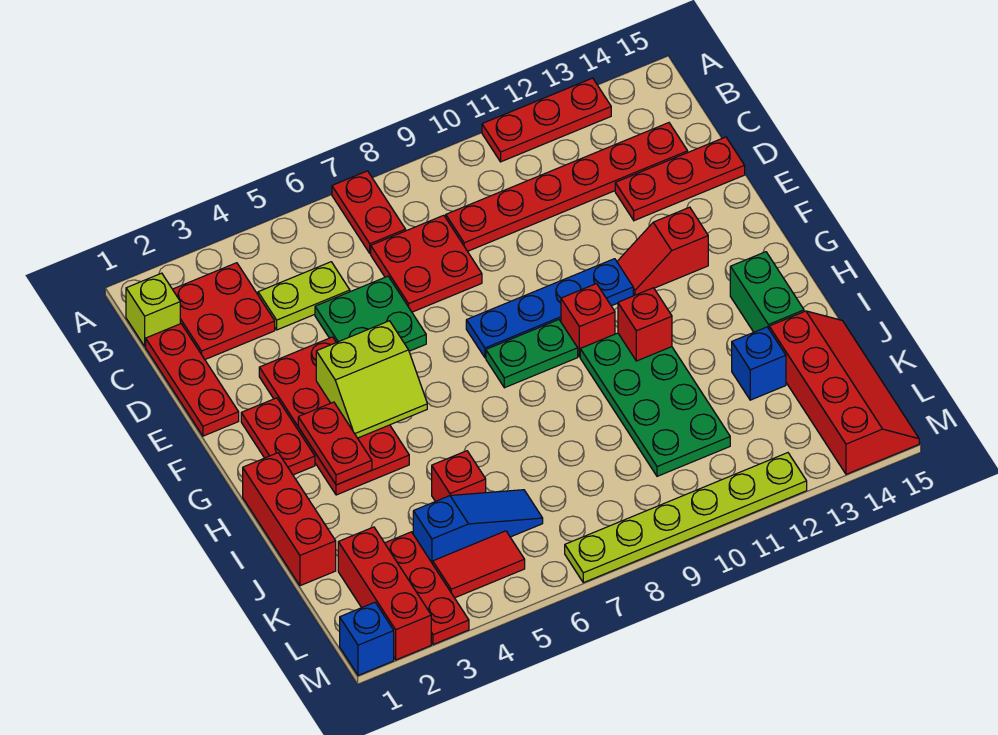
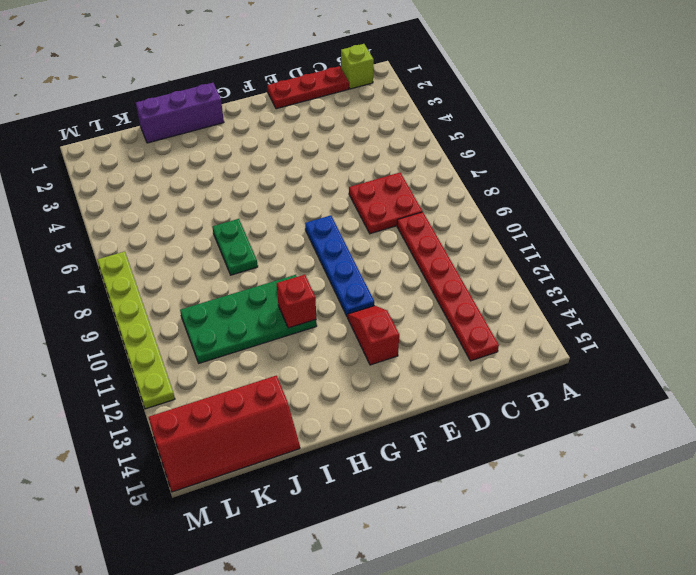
purple brick H1:J1 level 1 -> red brick H1:J1 level 1
green plate I7:I8 level 1 -> green plate G8:G9 level 1
none -> red plate A7:B7 level 1
none -> red plate A11:A13 level 1
none -> red plate B2:C3 level 1
none -> lime plate C4:C5 level 1

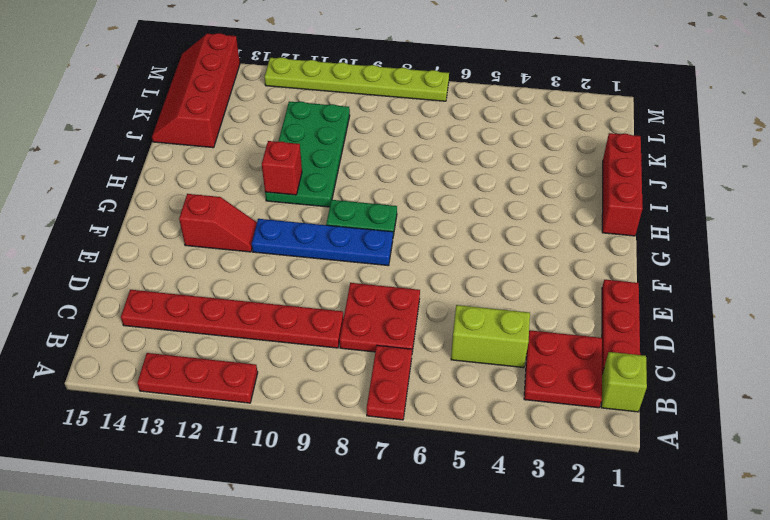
lime brick C4:C5 level 1 -> lime plate C4:C5 level 1
none -> green plate D5:E6 level 1
none -> red plate D13:D15 level 1
none -> red plate E3:H4 level 1
none -> red plate F2:G2 level 1

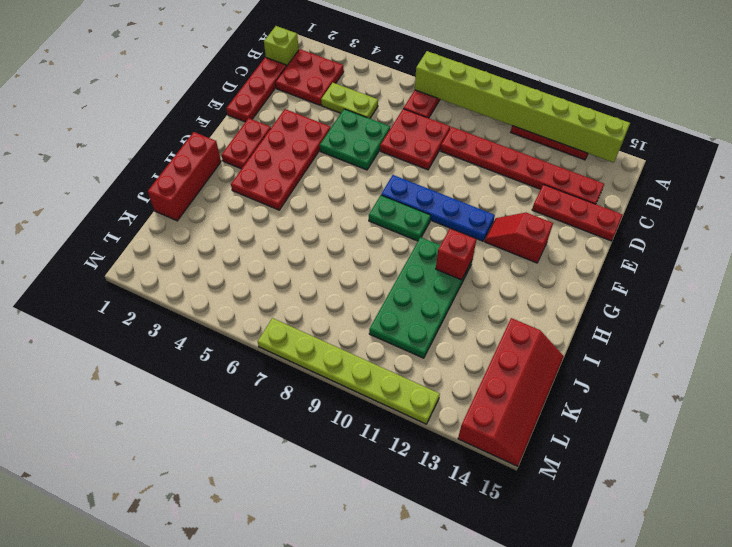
lime brick A7:A14 level 2 -> none
none -> red brick G10 level 1
none -> green brick H14:I14 level 1
none -> red brick J5 level 1
none -> blue brick J13 level 1

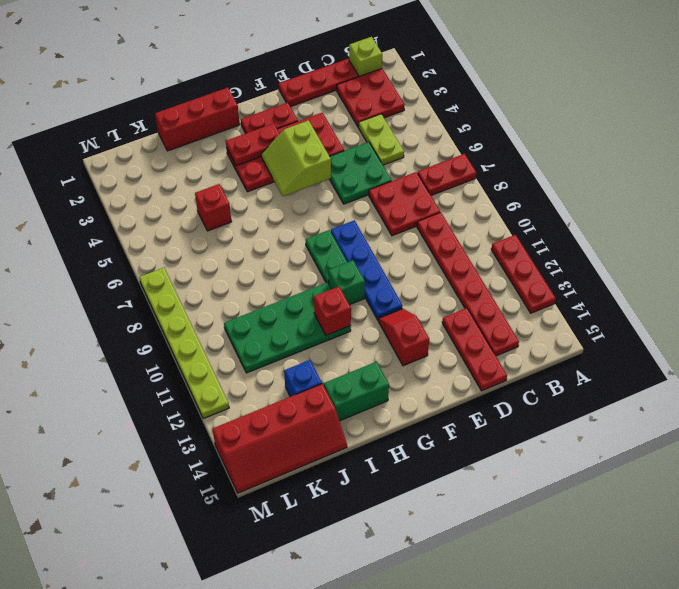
green brick G10 level 1 -> red brick G10 level 1
none -> red brick K2:M2 level 1
none -> red plate K3:M3 level 1
none -> blue slope K4:K6 level 1 top 4
none -> red tile L4:L5 level 1

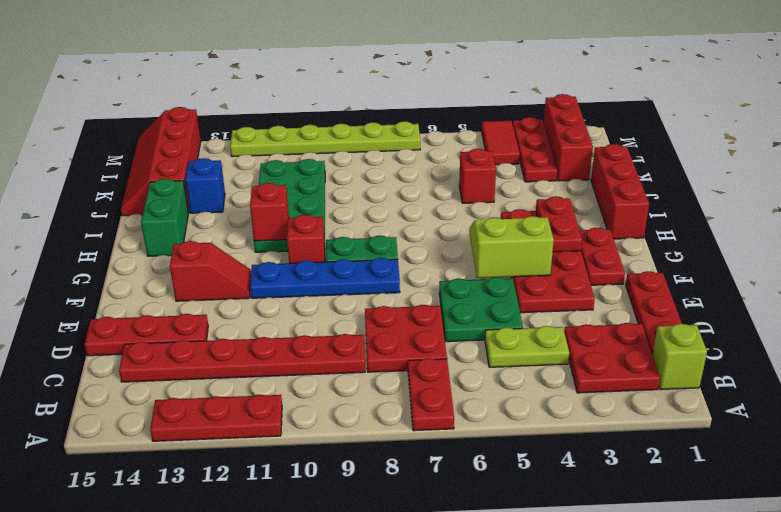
red tile L4:M4 level 1 -> red tile L4:L5 level 1
none -> blue slope K4:K6 level 1 top 4
none -> blue brick M1 level 1

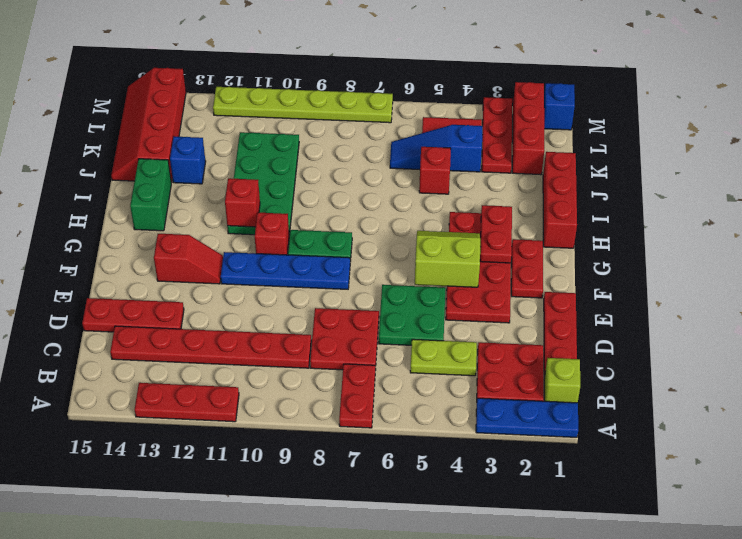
blue plate A1:A3 level 1 -> none

